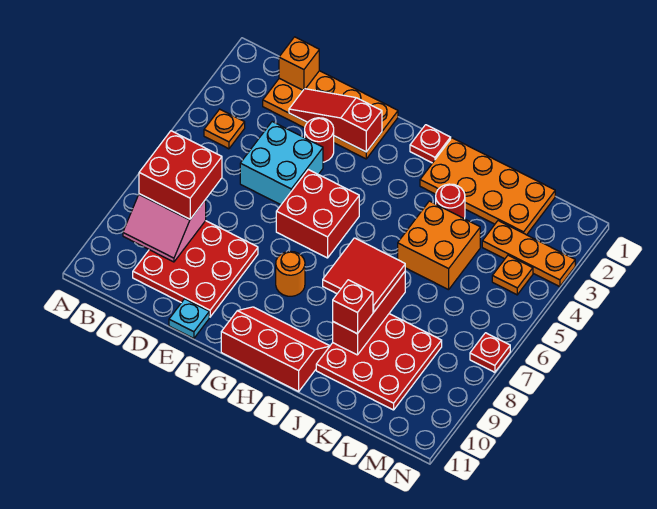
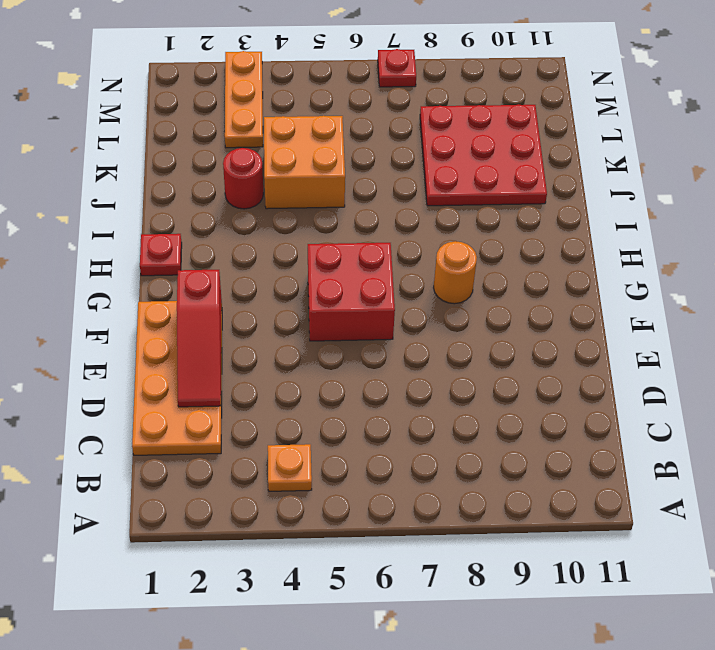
none -> red plate C8:E10 level 1
none -> cyan brick D4:E5 level 1
none -> red round brick E3 level 1

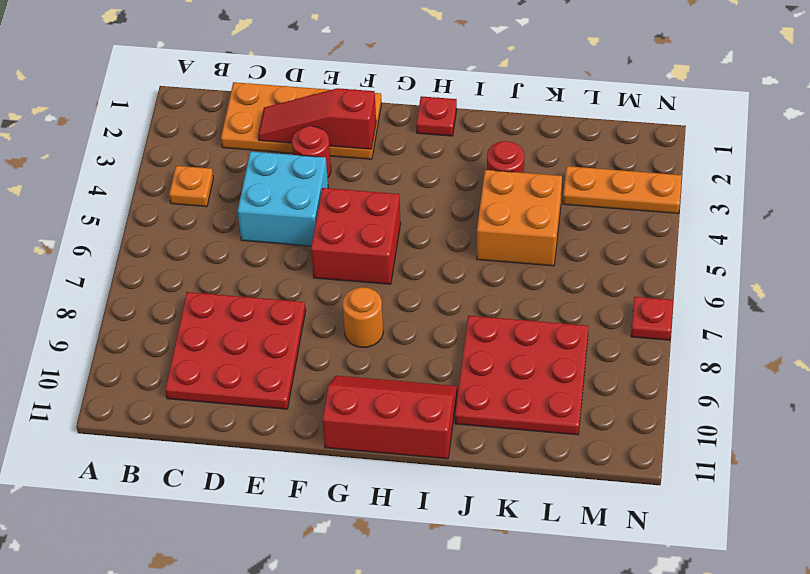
none -> cyan plate E11 level 1
none -> orange plate I1:L2 level 1
none -> orange plate M4 level 1

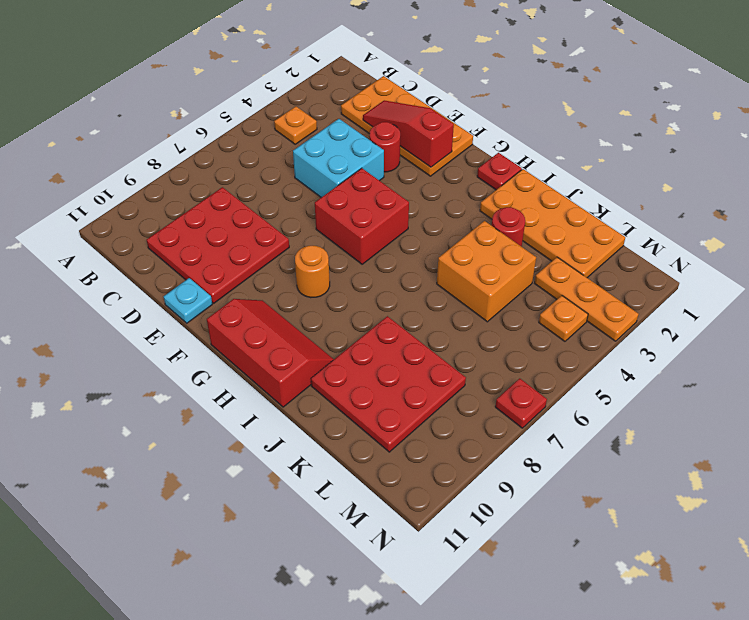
none -> pink slope B8:C9 level 2 top 8
none -> orange brick C1 level 2
none -> red brick J7:J9 level 2

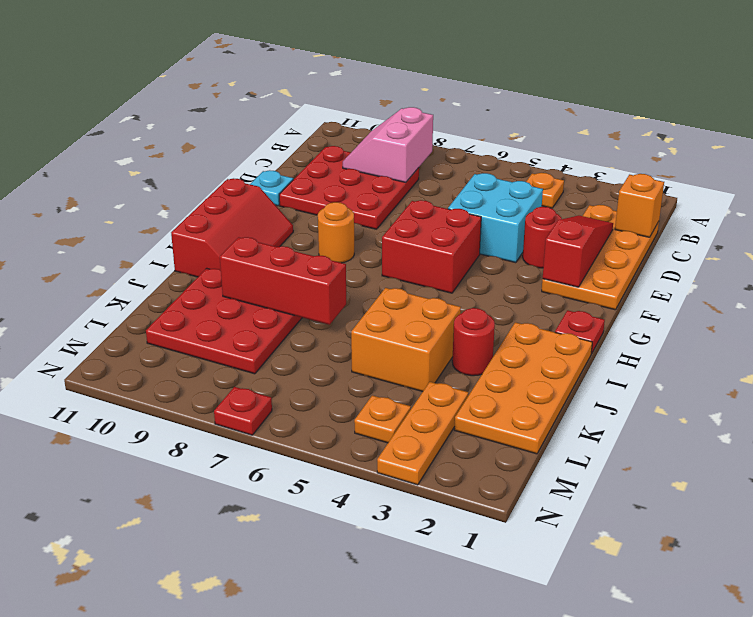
none -> red brick B7:C8 level 3
none -> red tile I7:J8 level 3
none -> red brick J9 level 3

